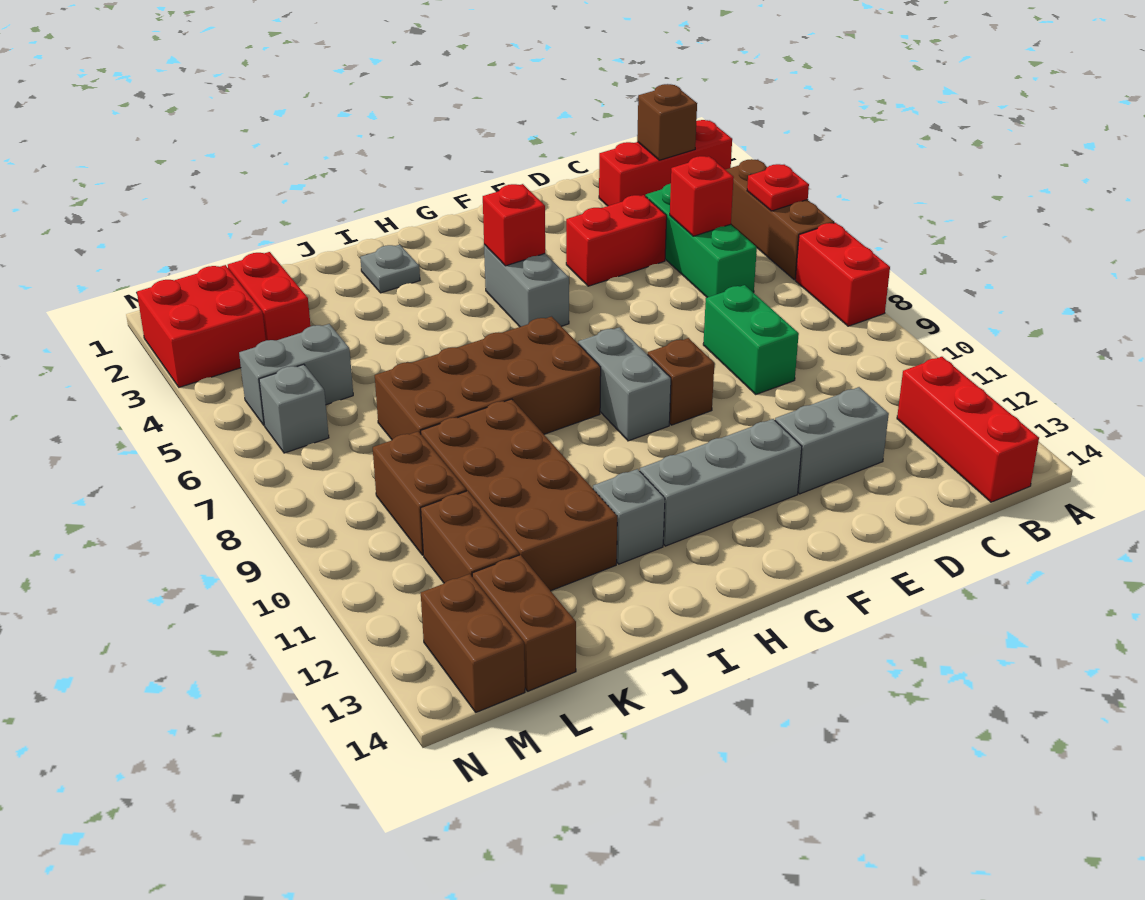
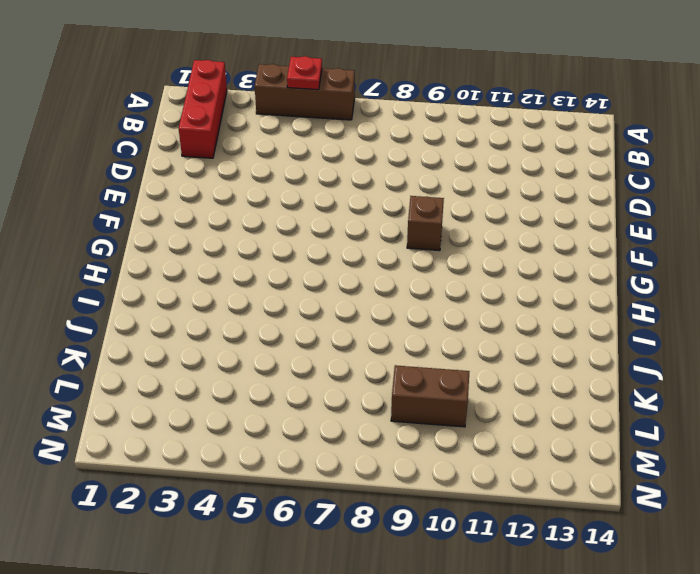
none -> red brick A7:A8 level 1
none -> red brick B12:B14 level 1
none -> green brick C4:C6 level 1

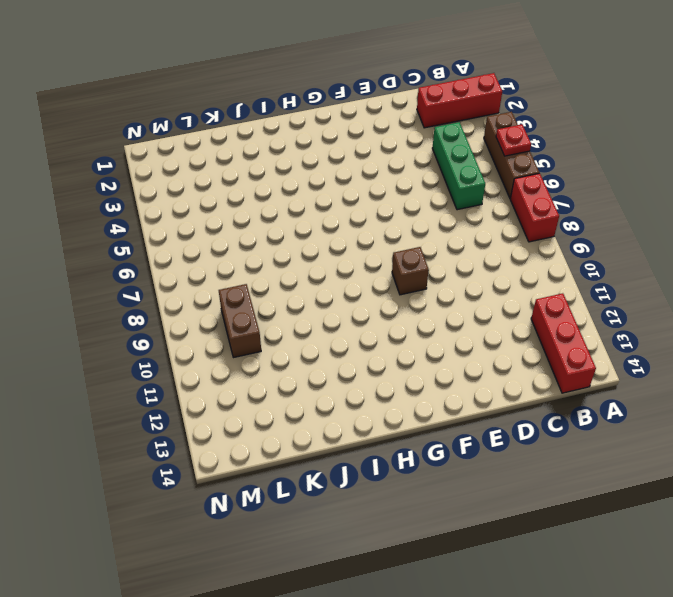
none -> red brick D4:E4 level 1
none -> green brick D8:D9 level 1
none -> grey brick D12:E12 level 1

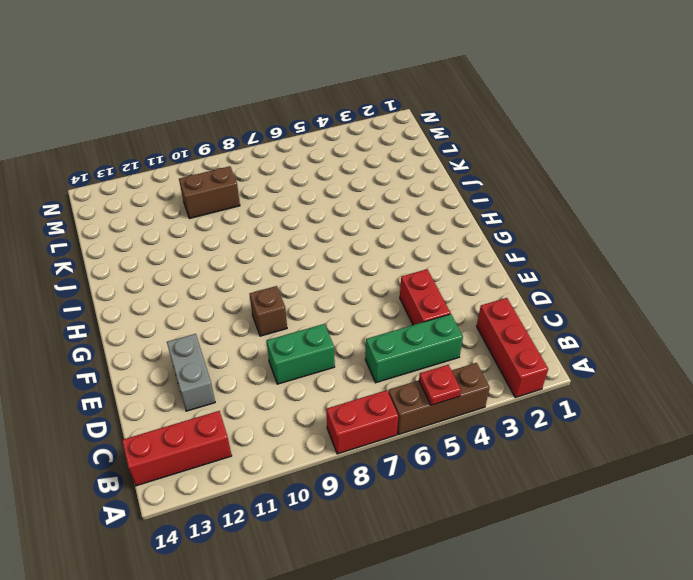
none -> grey brick F12:H12 level 1
none -> grey brick G4:G5 level 1
none -> grey brick G8:G9 level 1

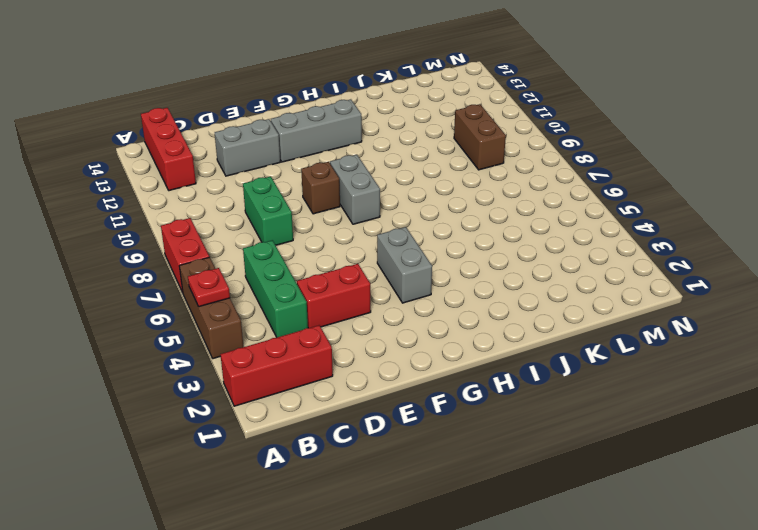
none -> brown brick H7:K8 level 1
none -> grey plate I2 level 1
none -> grey brick I12 level 1

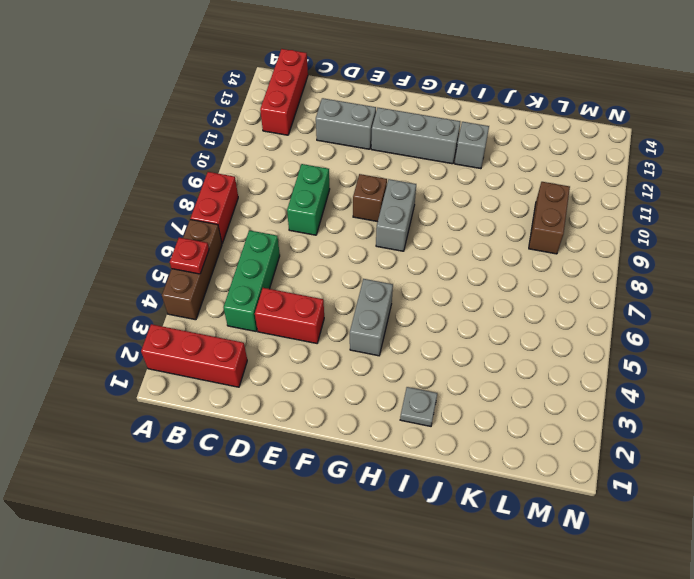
none -> brown brick H7:K8 level 1
none -> brown brick J9:K12 level 1
none -> red brick L2:L3 level 1

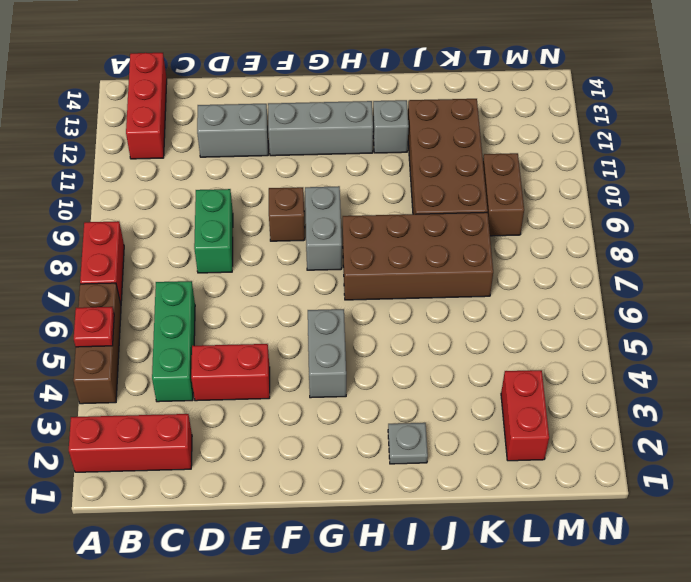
none -> grey brick L5:M5 level 1
none -> brown brick L11:L12 level 1
none -> brown brick L13:L14 level 1

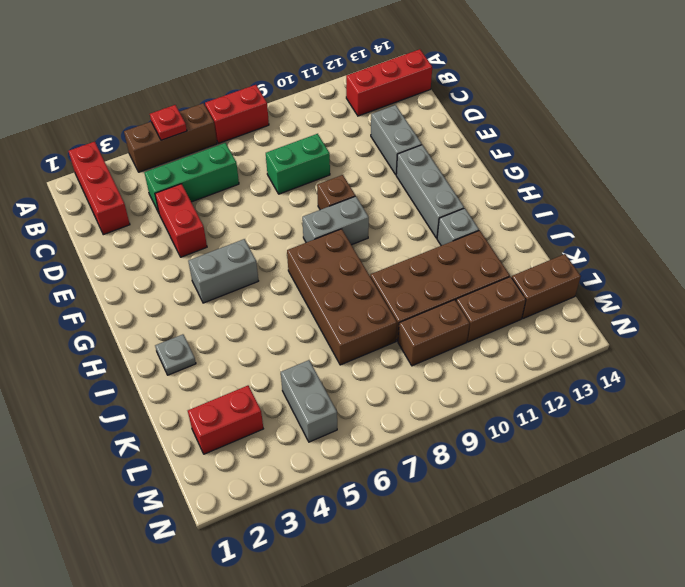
none -> red brick M2:N3 level 1
none -> grey brick M6 level 1
none -> brown brick M13:M14 level 1

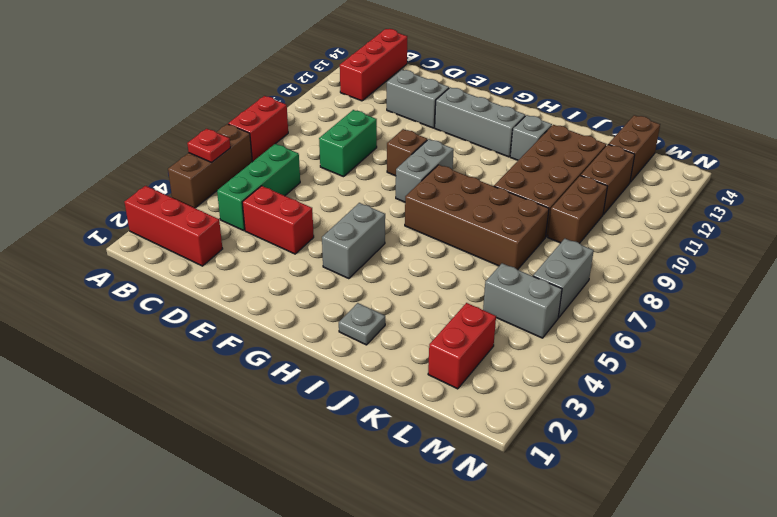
grey brick M6:M7 level 1 -> grey brick M6 level 1
none -> red brick M2:N3 level 1
none -> brown brick M13:M14 level 1
none -> brown brick B2 level 2

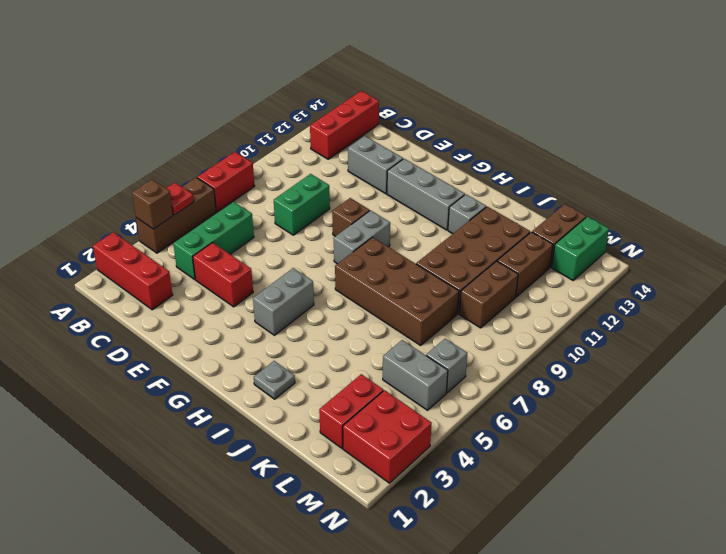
brown brick A4 level 2 -> brown brick B2 level 2
green brick M13:M14 level 1 -> brown brick M13:M14 level 1
none -> red brick C5 level 2
none -> red brick G4 level 2

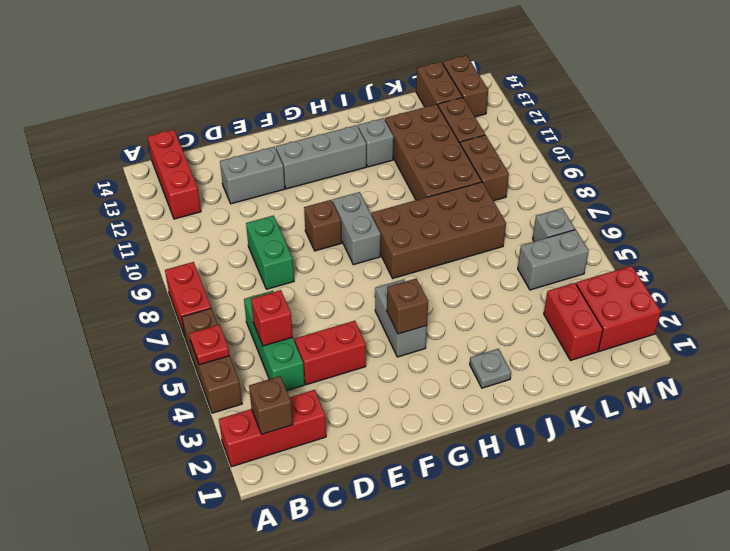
brown brick G4 level 2 -> red brick G4 level 2

